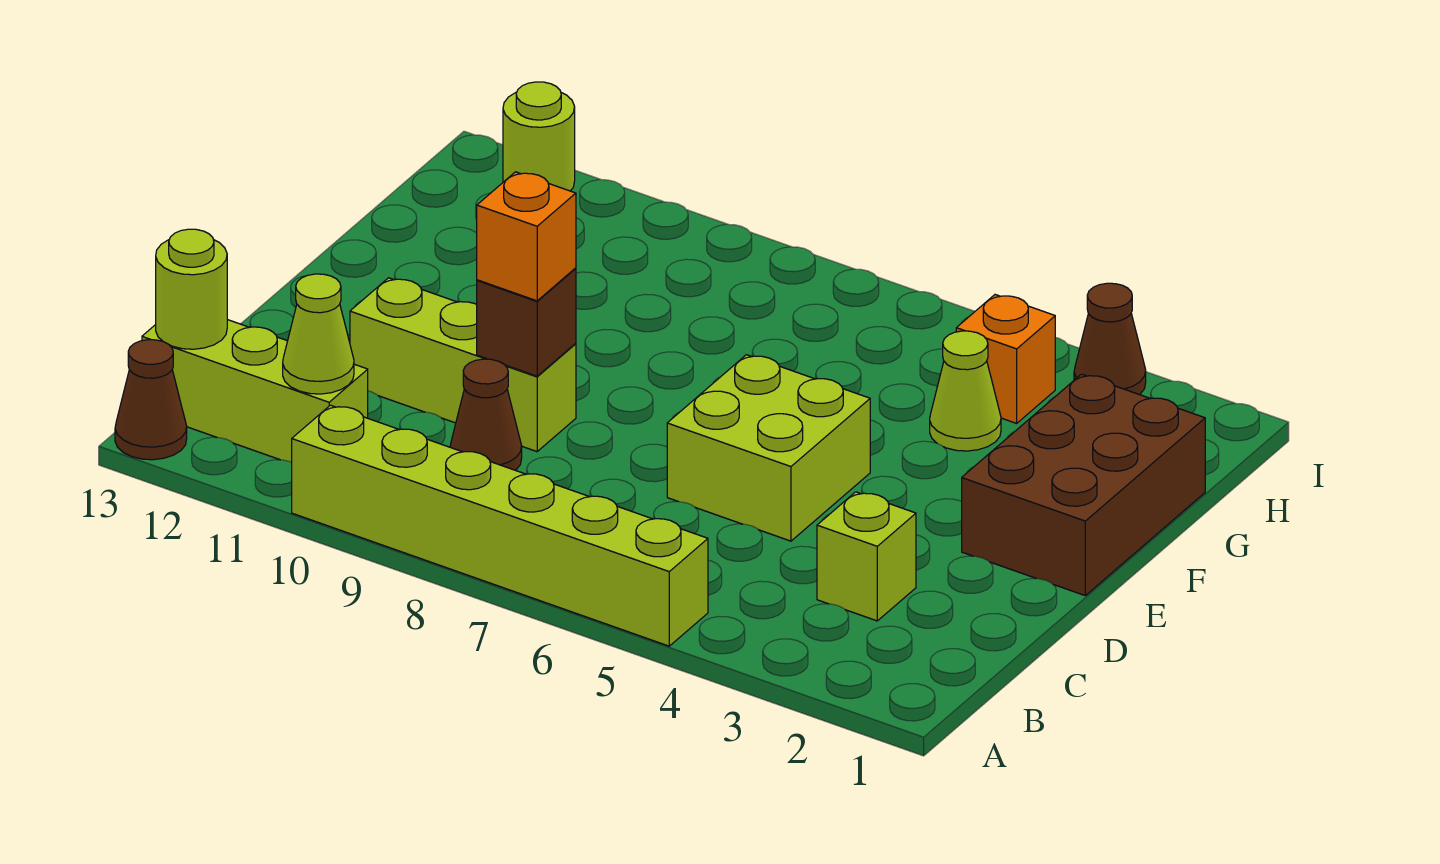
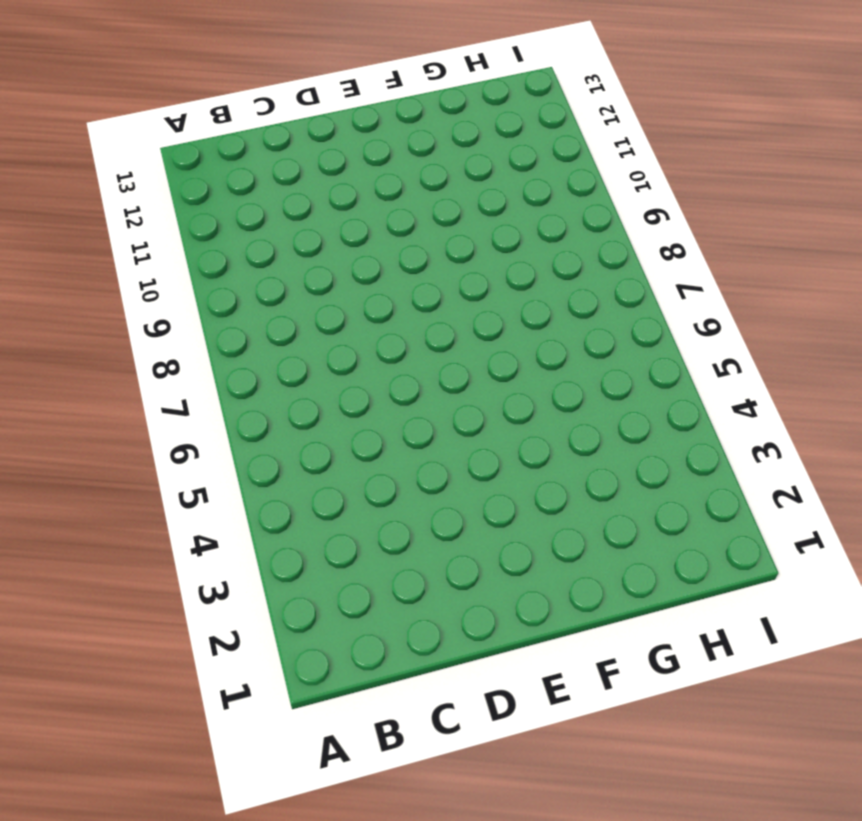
none -> lime brick A5:A10 level 1
none -> brown cone A13 level 1
none -> lime brick B11:B13 level 1

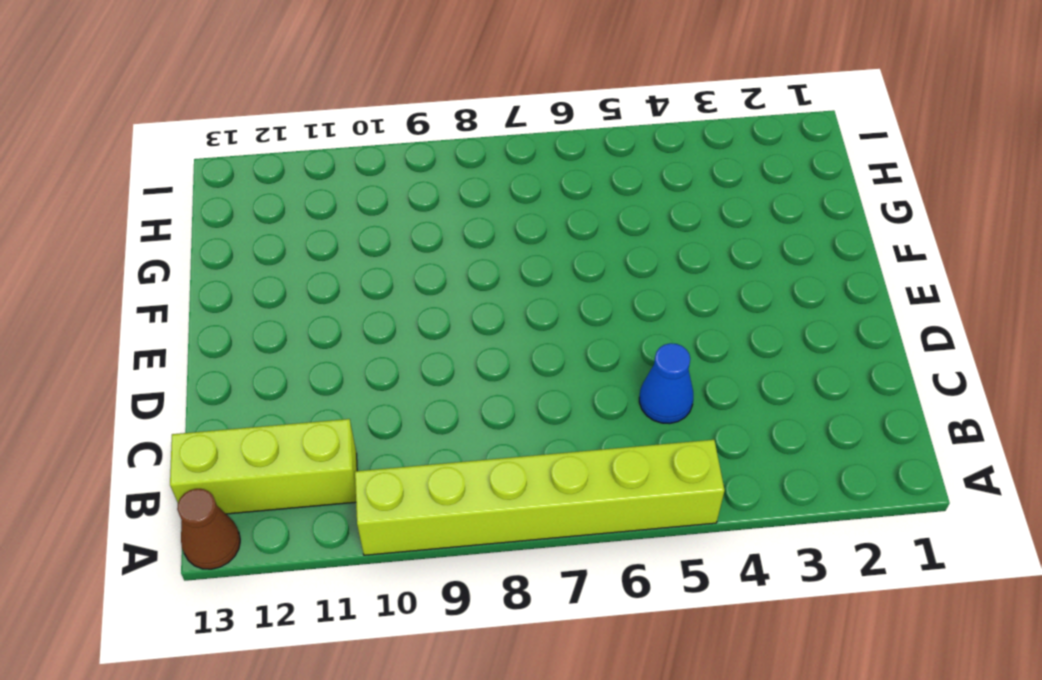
blue cone C5 level 1 -> none
none -> lime brick C3 level 1
none -> brown cone C9 level 1
none -> lime brick D5:E6 level 1

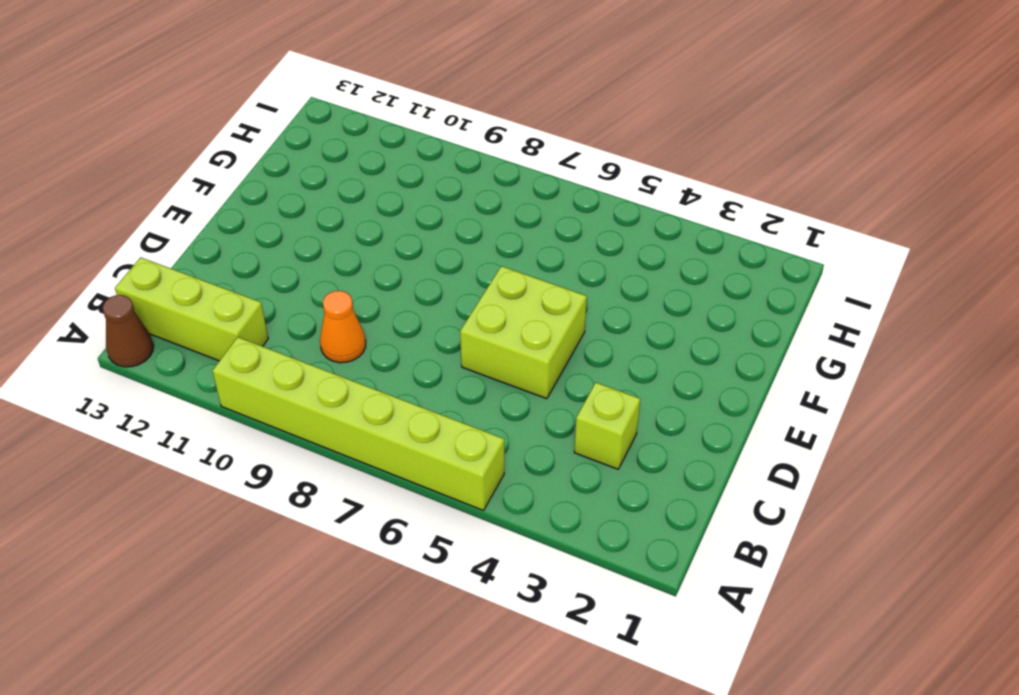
orange cone C9 level 1 -> brown cone C9 level 1
none -> lime brick D9:D11 level 1
none -> brown brick E1:G2 level 1
none -> lime cone G4 level 1

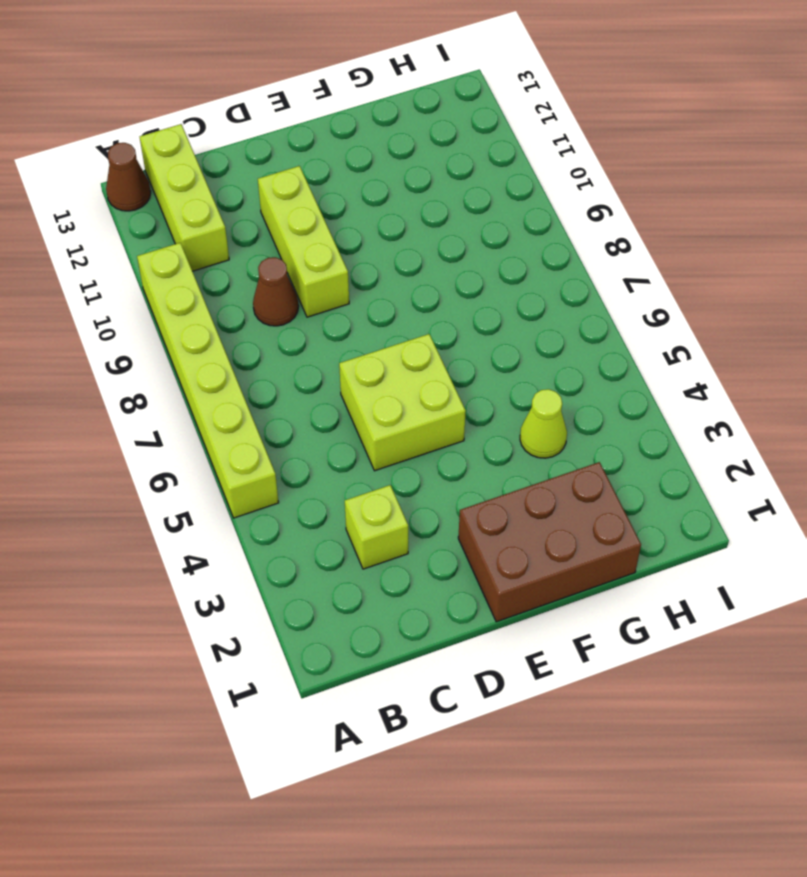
none -> orange brick H4 level 1
none -> brown cone I3 level 1
none -> lime round brick I12 level 1

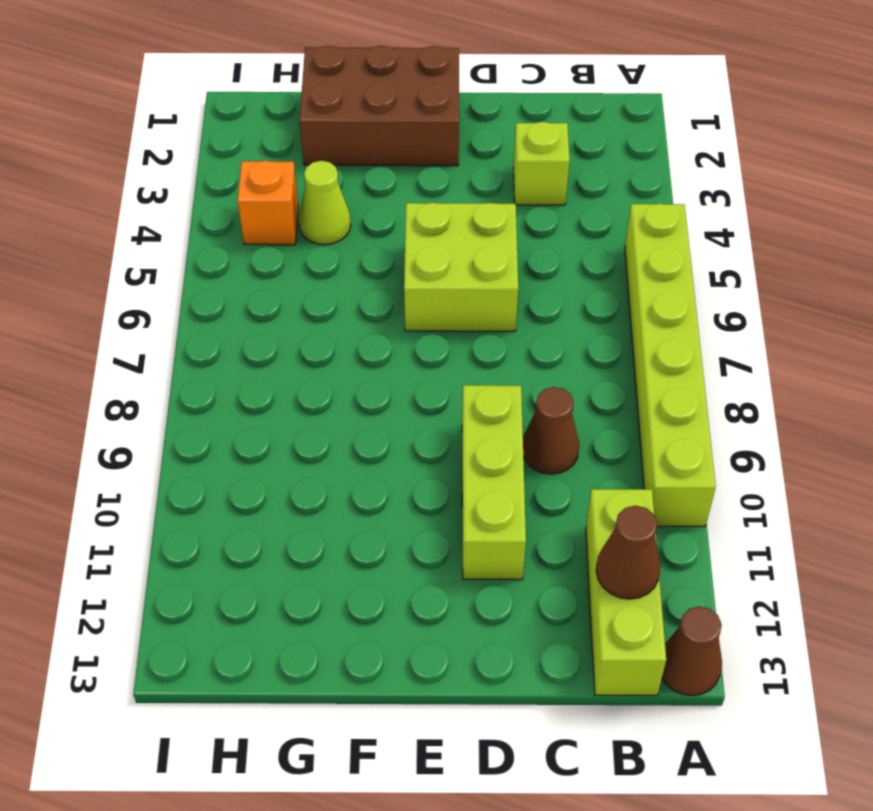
brown cone B12 level 2 -> brown cone I3 level 1
none -> lime round brick I12 level 1
none -> lime cone B11 level 2
none -> lime round brick B13 level 2

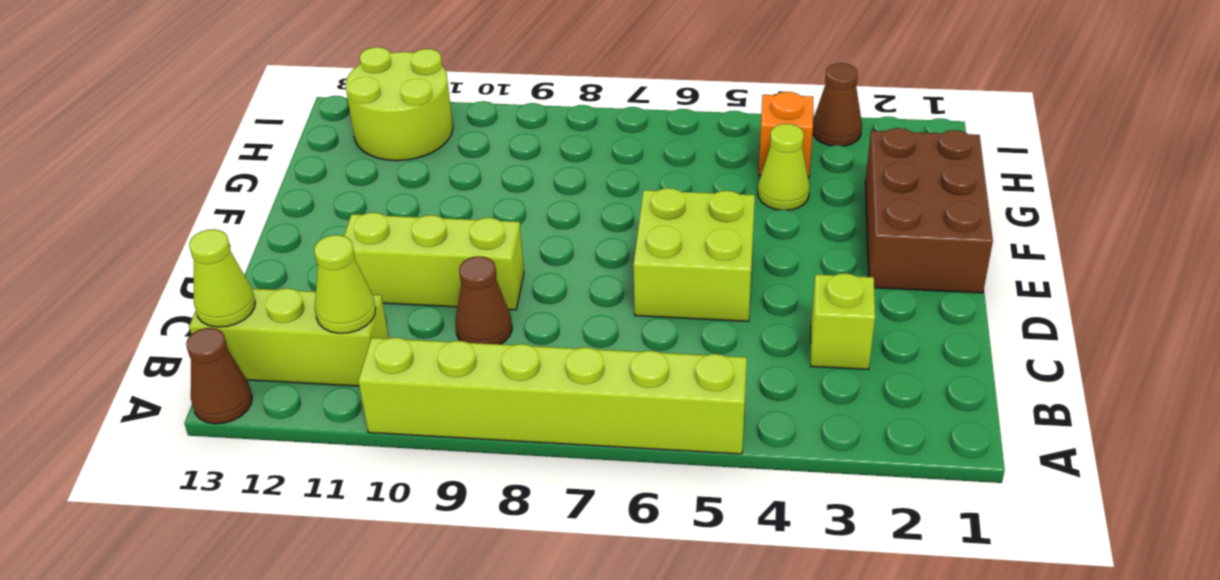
lime cone B13 level 2 -> lime round brick B13 level 2
lime round brick H11:I12 level 1 -> lime round brick I12 level 1
none -> brown brick D9 level 2
none -> orange brick D9 level 3

